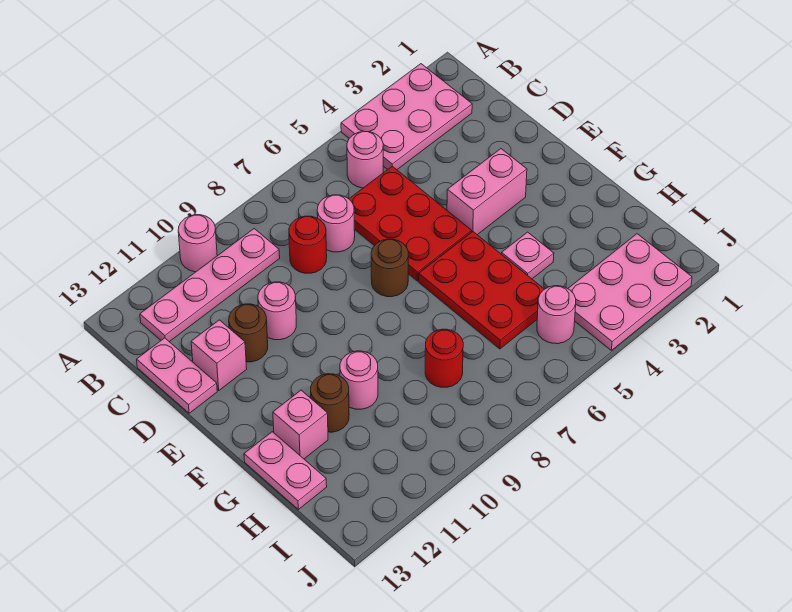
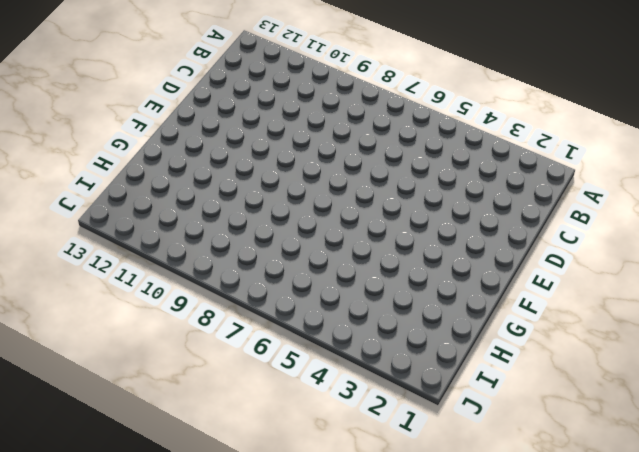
none -> pink plate A2:B4 level 1
none -> pink round brick A10 level 1
none -> pink round brick B5 level 1

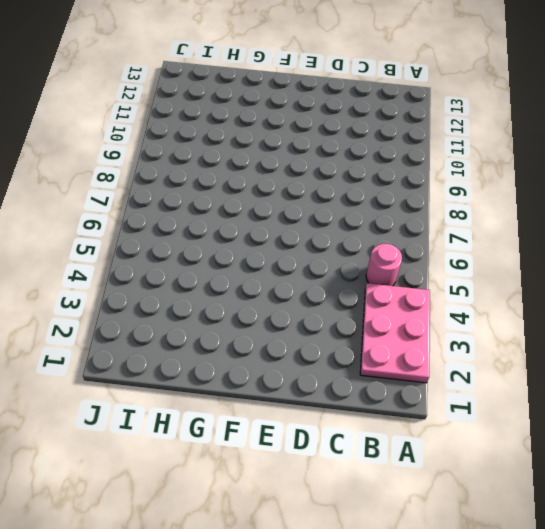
none -> pink round brick A10 level 1
none -> pink plate B9:B12 level 1
none -> red plate C5:E6 level 1

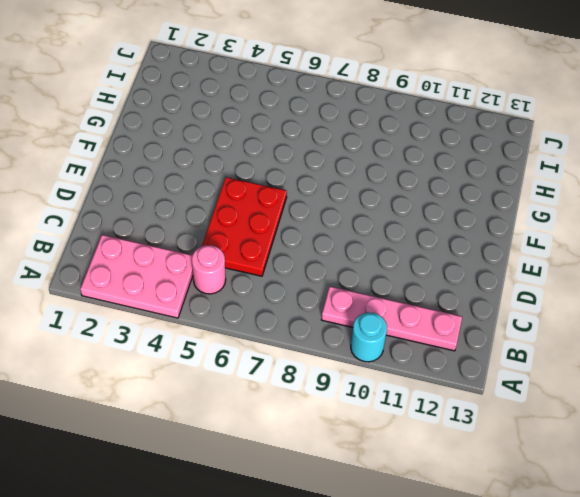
cyan round brick A10 level 1 -> pink round brick A10 level 1
none -> pink round brick C7 level 1
none -> red round brick C8 level 1
none -> pink plate C13:D13 level 1

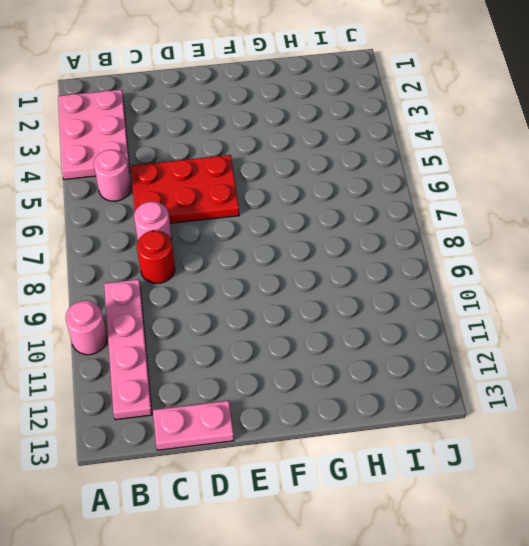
none -> pink round brick D10 level 1
none -> brown round brick D11 level 1
none -> pink brick D12 level 1

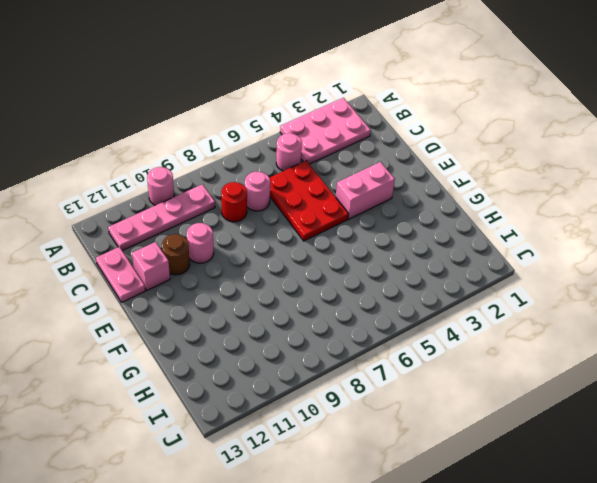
none -> brown round brick E7 level 1
none -> red plate F5:H6 level 1
none -> pink plate G4 level 1

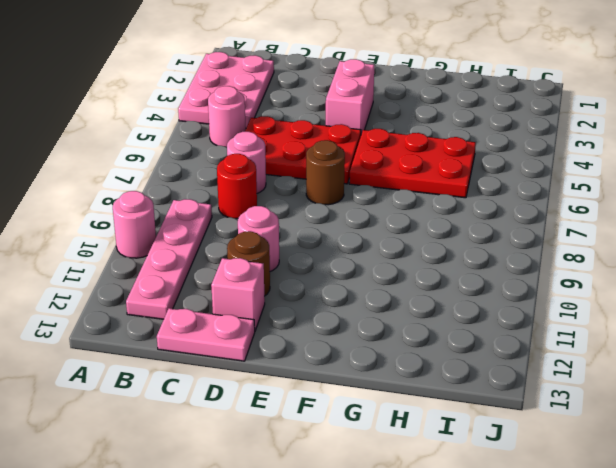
none -> pink plate G4 level 1
none -> pink round brick G10 level 1
none -> brown round brick G11 level 1

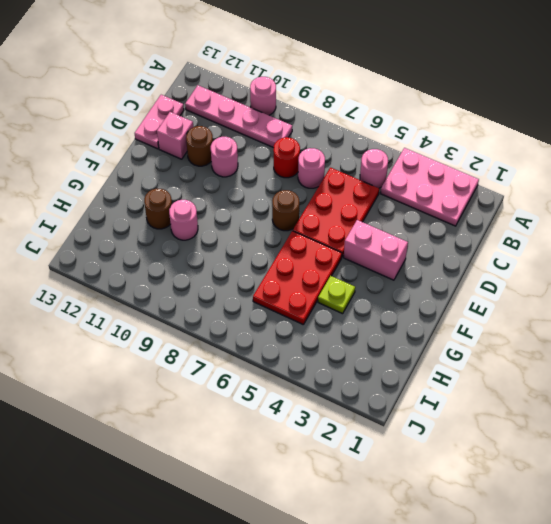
lime plate G4 level 1 -> pink plate G4 level 1
none -> pink brick G12 level 1
none -> pink plate G13:H13 level 1
none -> red round brick H8 level 1

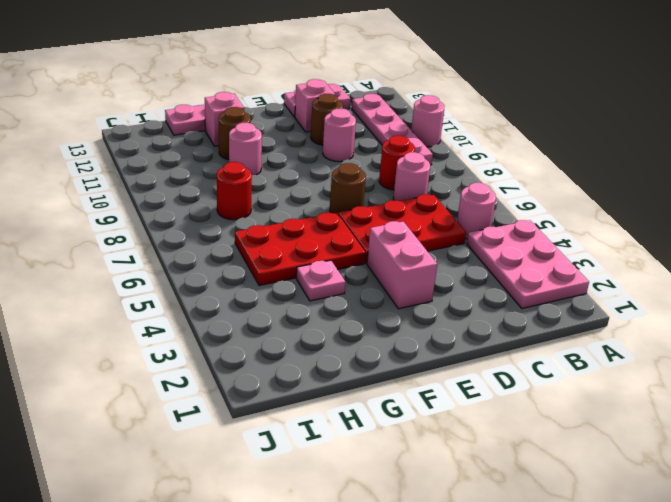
none -> pink plate I2:J4 level 1
none -> pink round brick I5 level 1

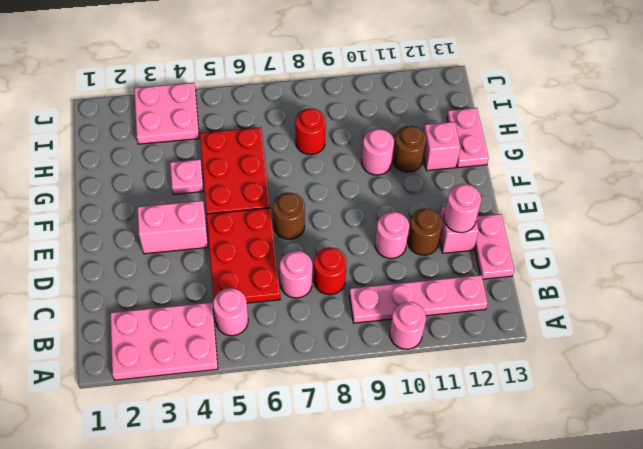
pink round brick D12 level 2 -> pink round brick I5 level 1
pink plate I3:J4 level 1 -> pink plate I2:J4 level 1

